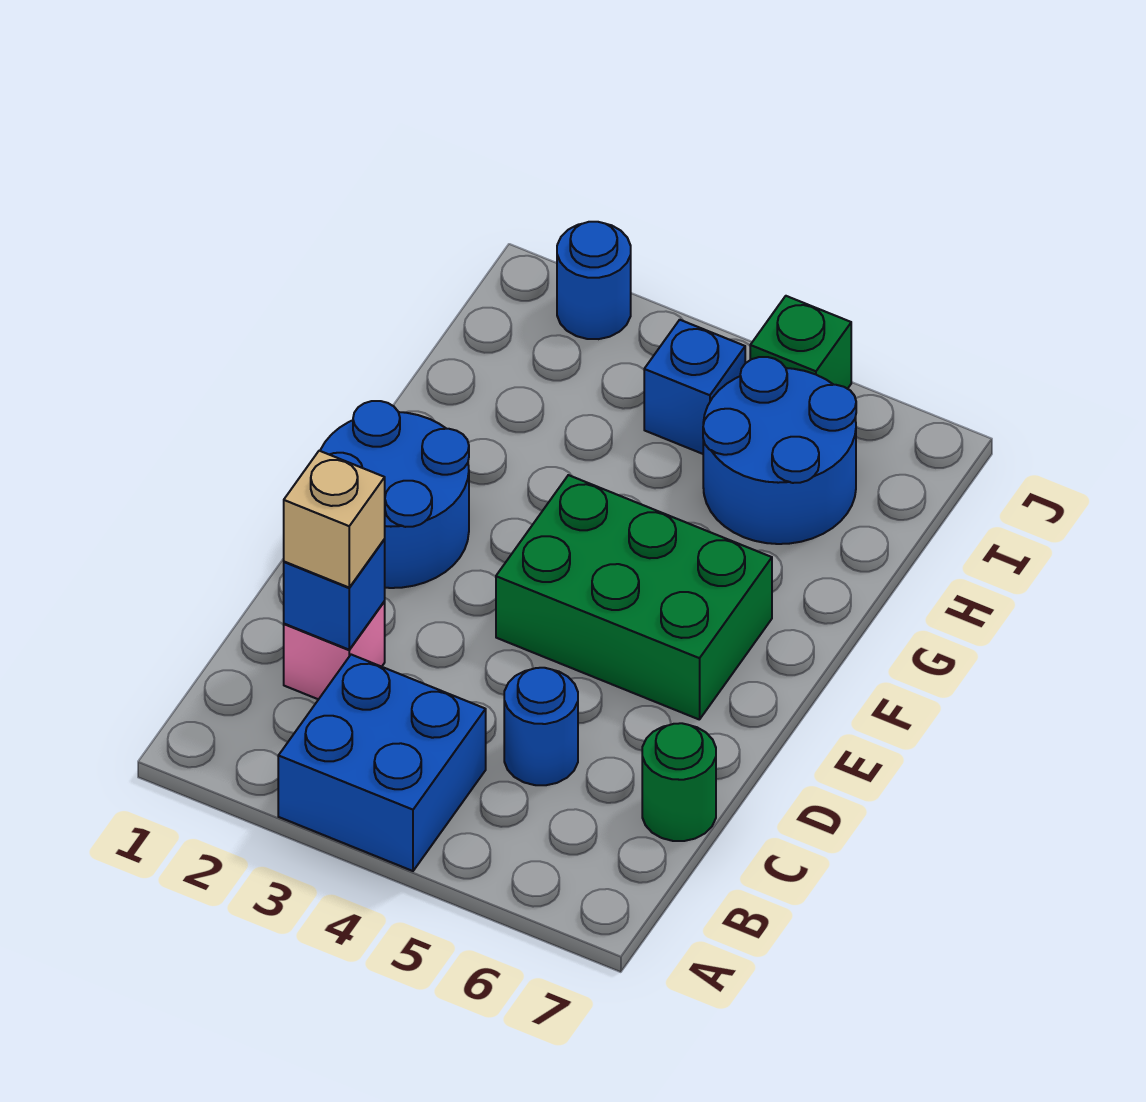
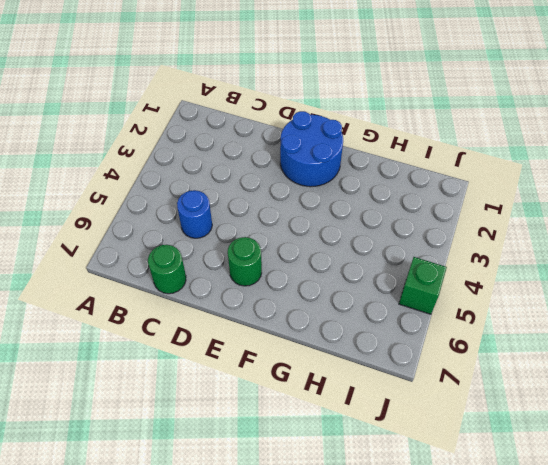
green round brick E6 level 1 -> green brick E4:F6 level 1
none -> blue brick A3:B4 level 1
none -> pink brick C2 level 1
none -> blue round brick H5:I6 level 1

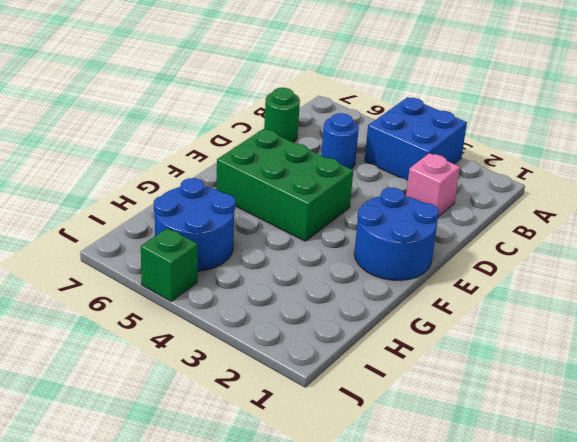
none -> blue brick I4 level 1
none -> blue round brick J2 level 1
none -> blue brick C2 level 2

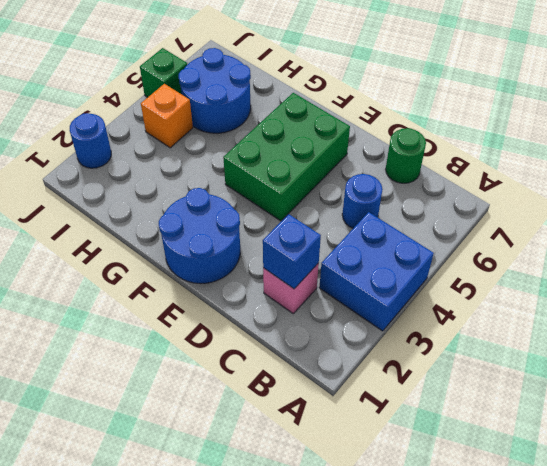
orange brick I4 level 1 -> blue brick I4 level 1
none -> tan brick C2 level 3

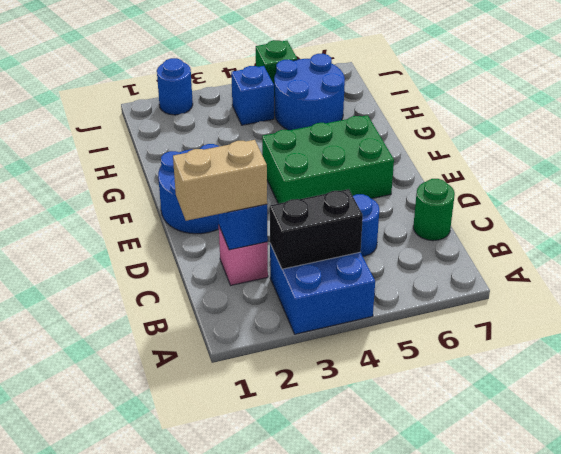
black brick B3:B4 level 2 -> none
tan brick C1:C2 level 3 -> tan brick C2 level 3

